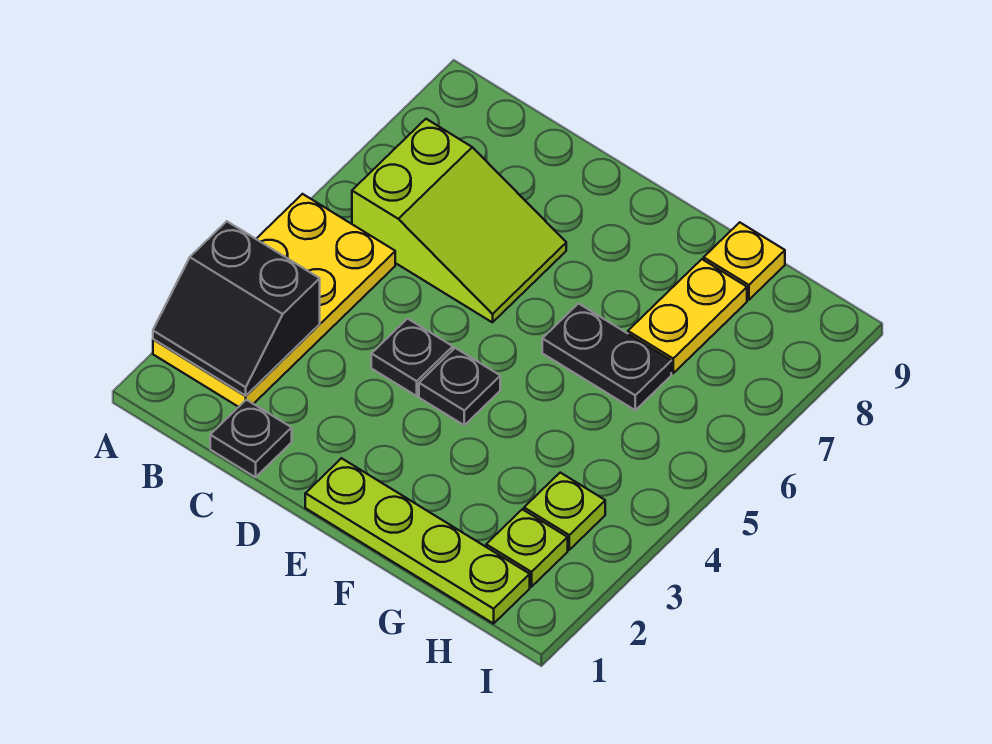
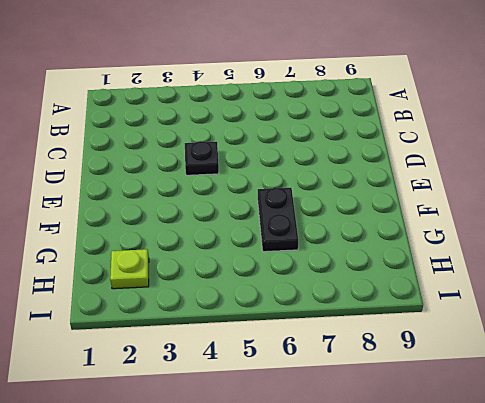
none -> yellow plate A2:B5 level 1
none -> lime slope B6:D7 level 1 top B
none -> black plate C1 level 1

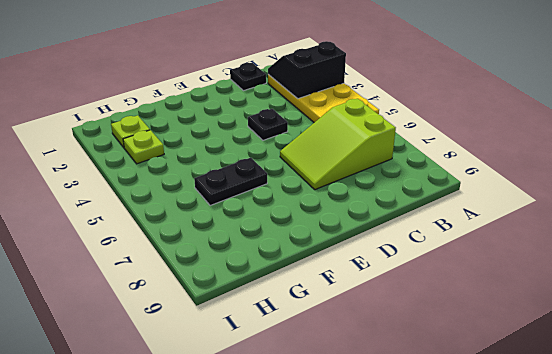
none -> lime plate E1:H1 level 1
none -> black plate E4 level 1
none -> yellow plate G7:G8 level 1

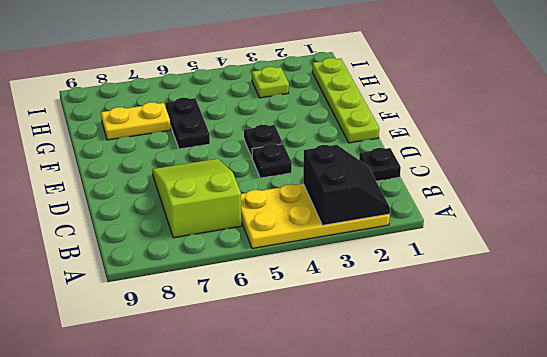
none -> yellow plate G9 level 1
none -> lime plate H2 level 1

